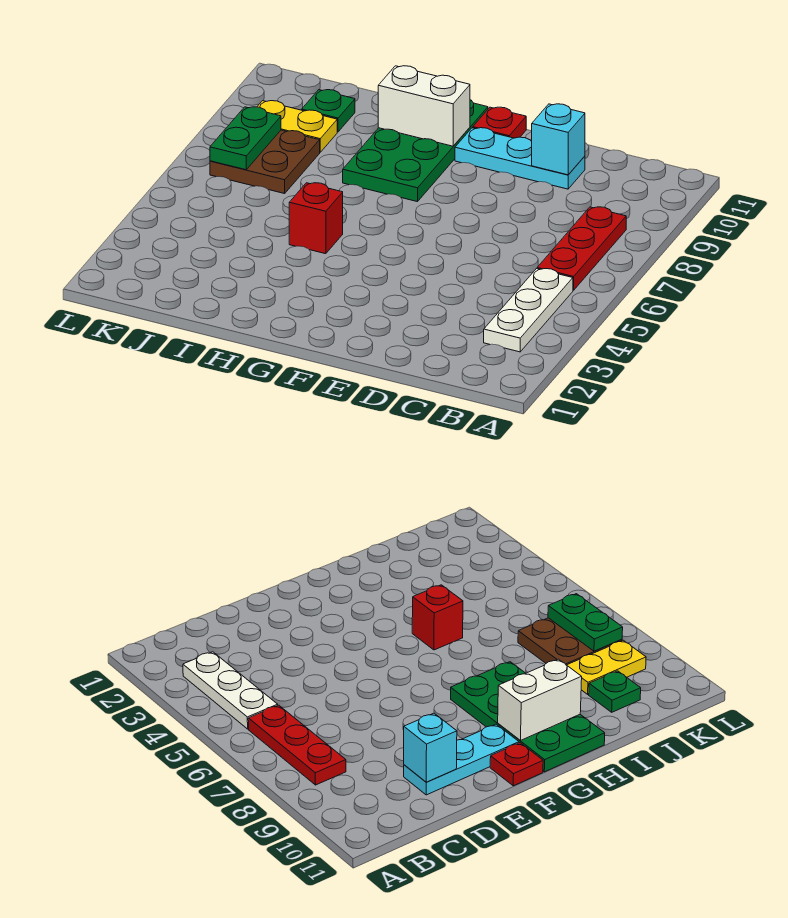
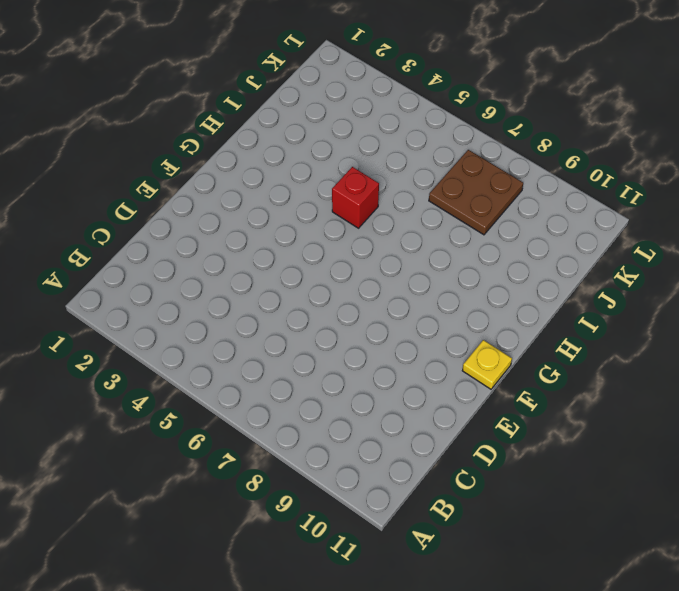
yellow plate F11 level 1 -> red plate F11 level 1
none -> white plate B3:B5 level 1
none -> red plate B6:B8 level 1
none -> cyan plate D10:F10 level 1

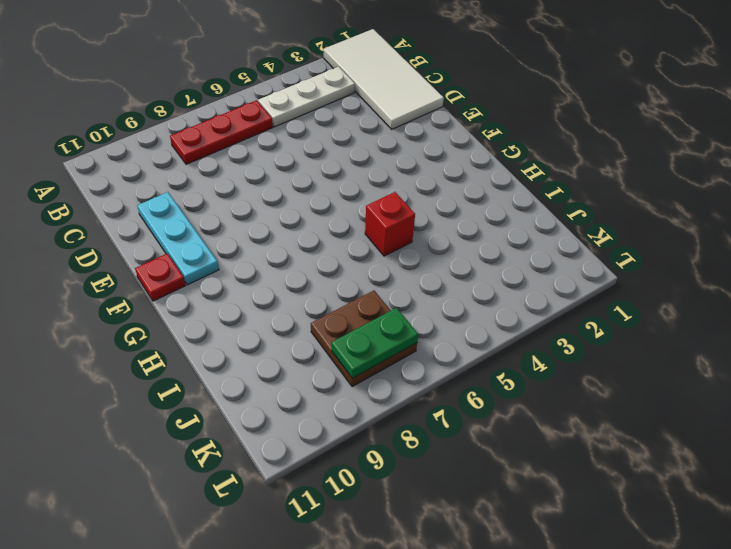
white tile A1:D2 level 1 -> none
none -> green plate G8:H11 level 1
none -> yellow plate J9:K9 level 1
none -> green plate J10 level 1

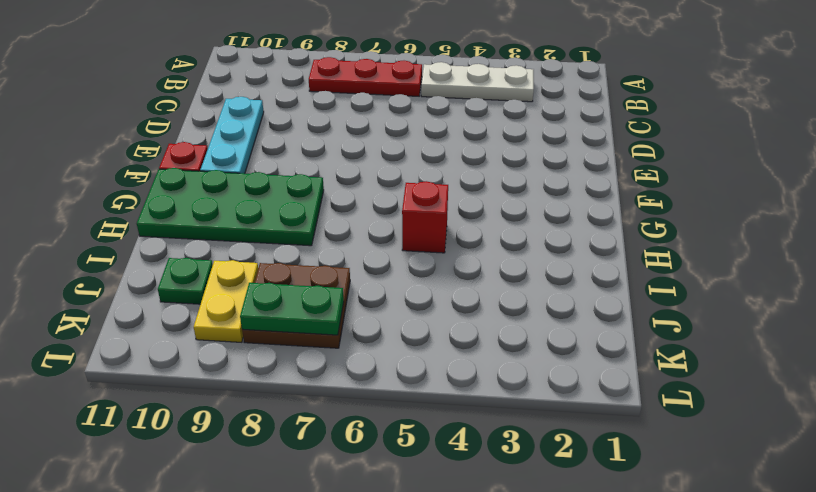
none -> cyan brick D10 level 2
none -> white brick G10:H10 level 2

